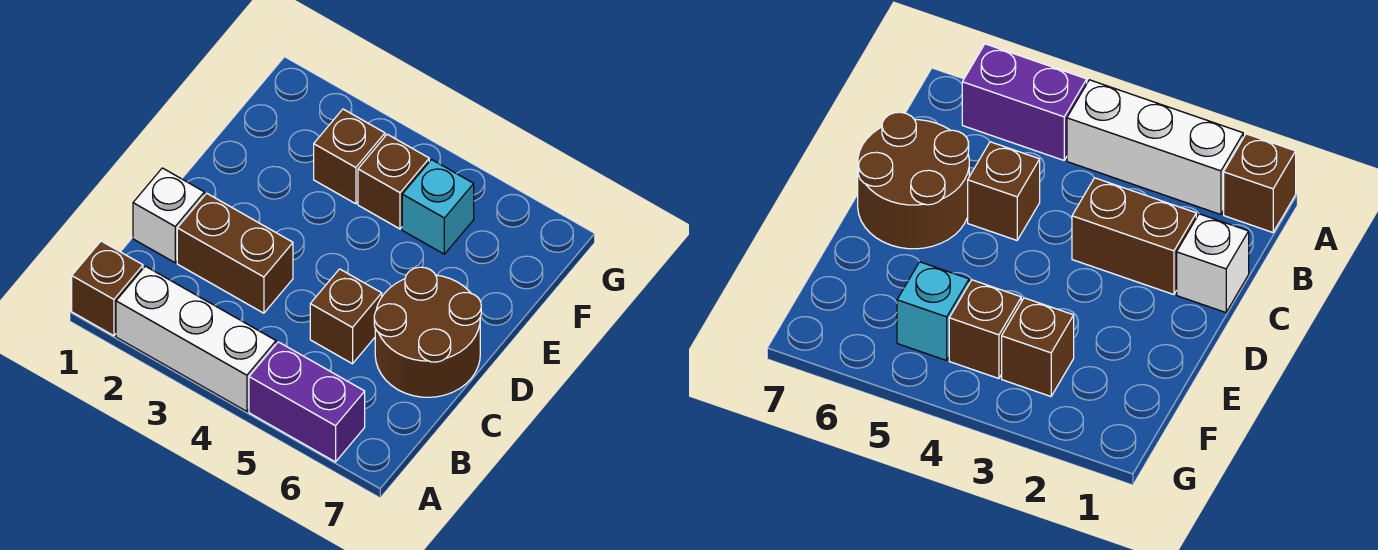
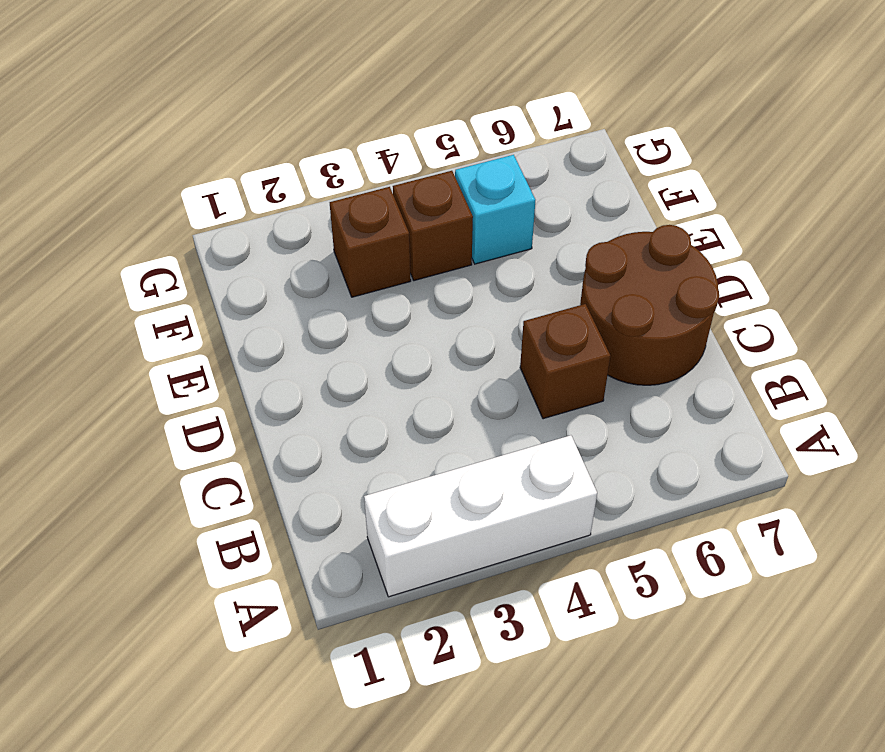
none -> brown brick A1 level 1
none -> purple brick A5:A6 level 1

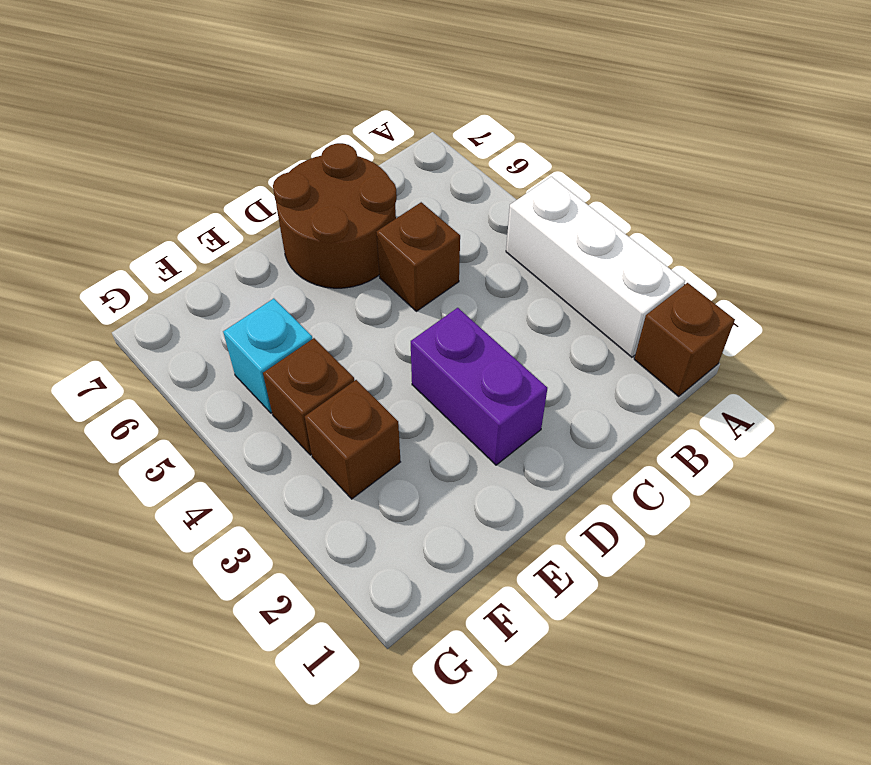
purple brick D2:D3 level 1 -> purple brick A5:A6 level 1
none -> white brick C1 level 1
none -> brown brick C2:C3 level 1

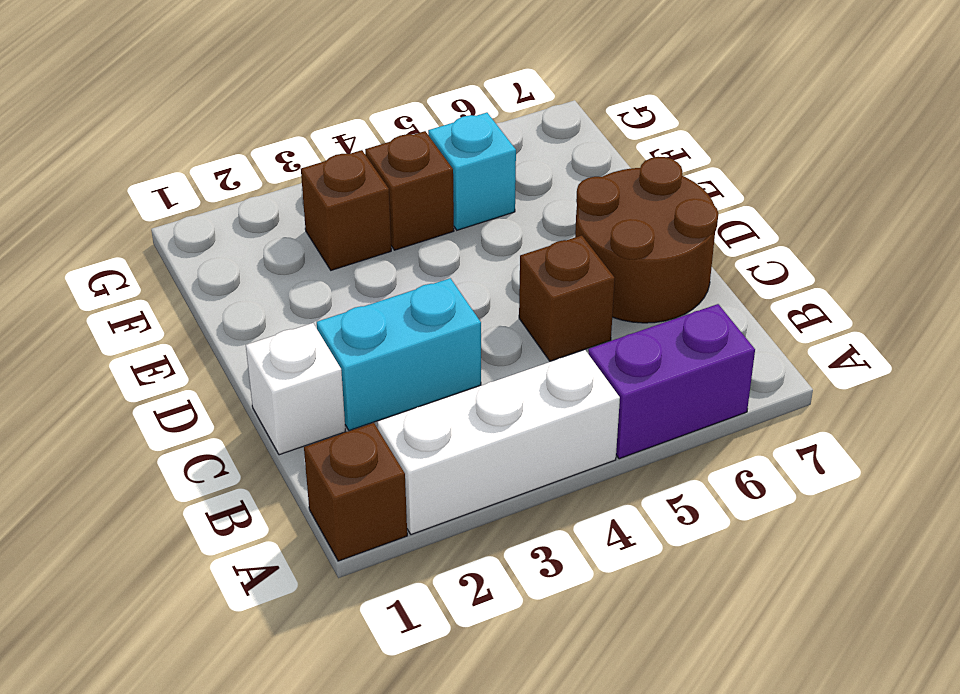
cyan brick C2:C3 level 1 -> brown brick C2:C3 level 1

